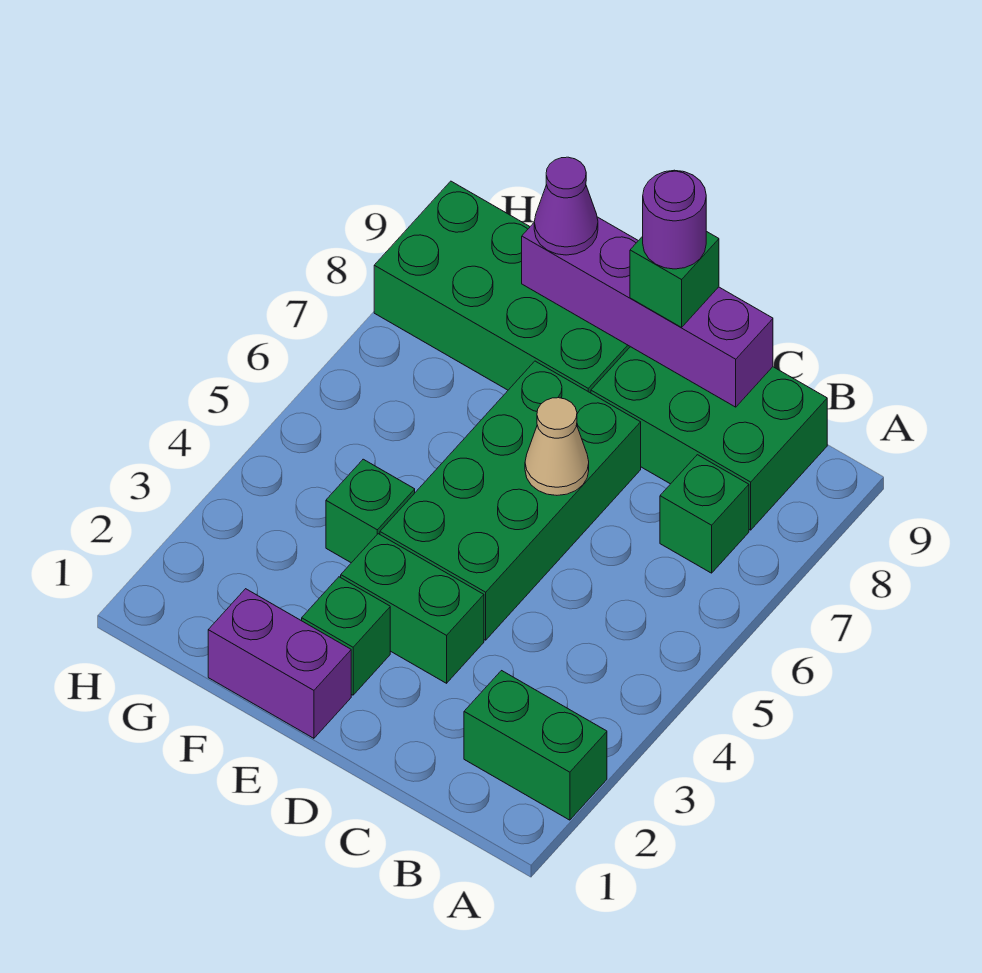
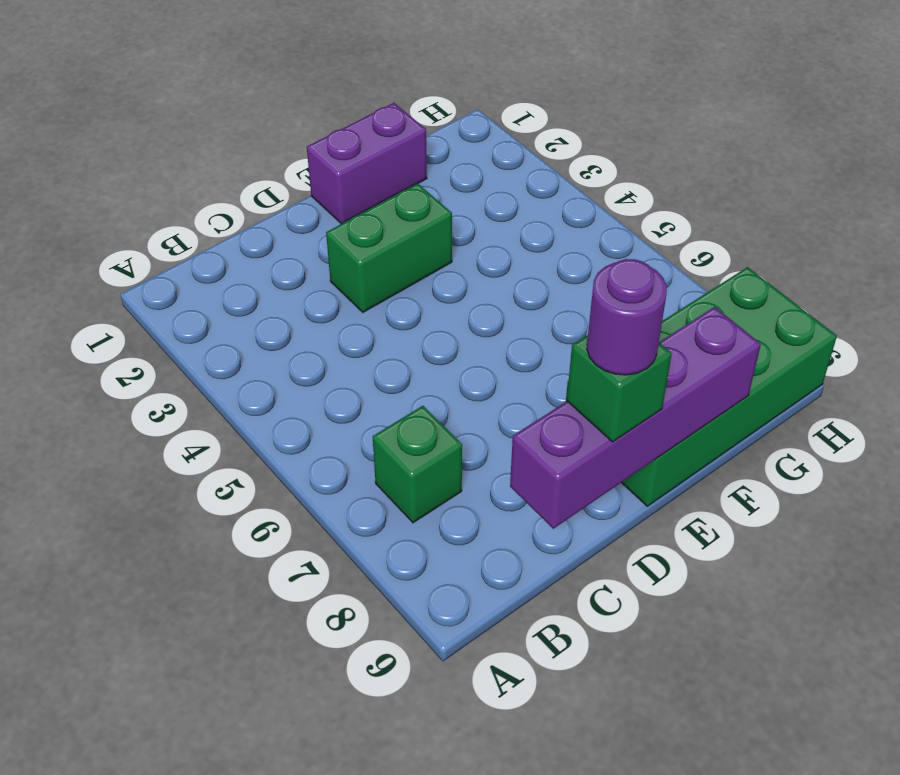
none -> green brick A2:B2 level 1
none -> green brick B8:D9 level 1
none -> green brick D4:E7 level 1

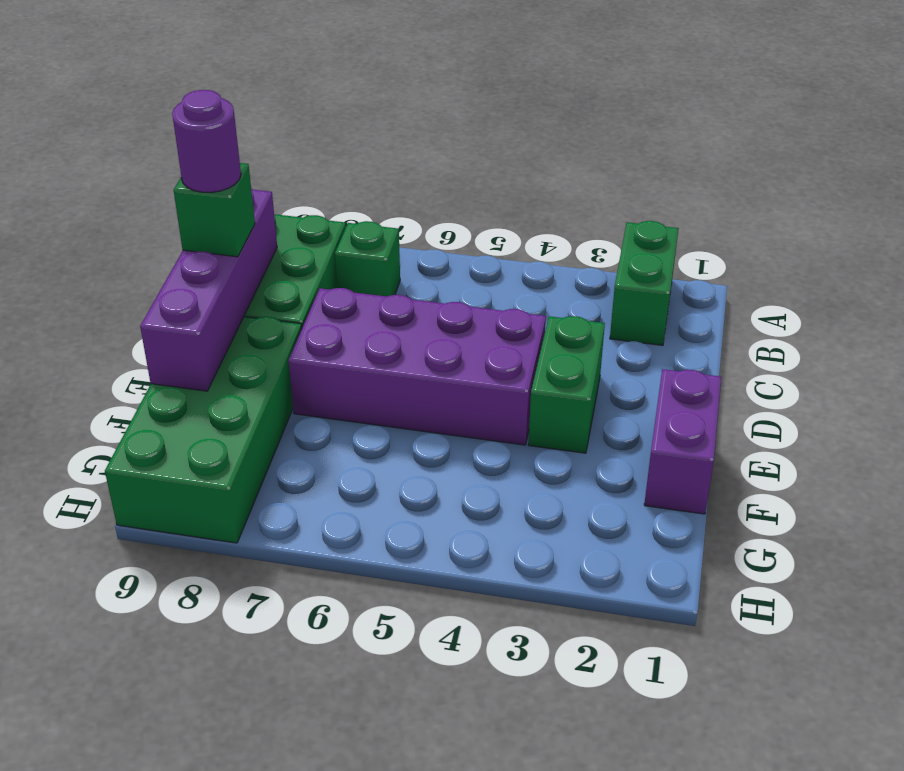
purple brick D4:E7 level 1 -> green brick D4:E7 level 1
none -> green brick E2 level 1
none -> green brick F4 level 1
none -> tan cone D6 level 2

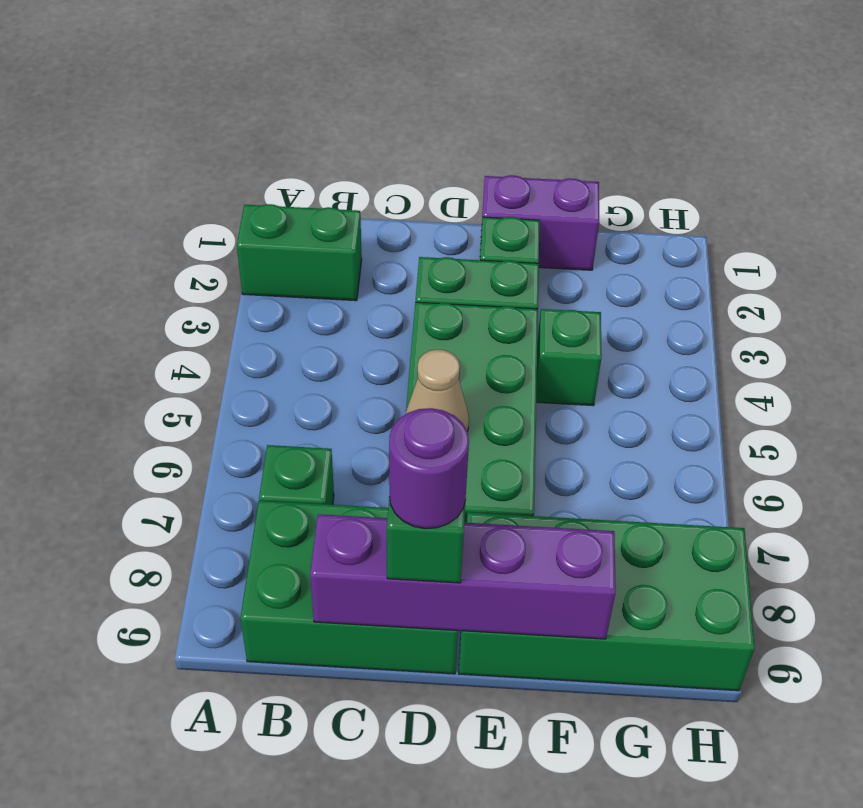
none -> purple cone F9 level 3

